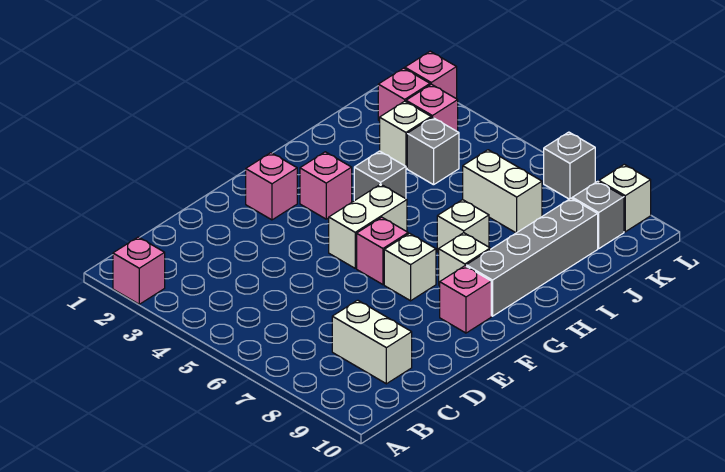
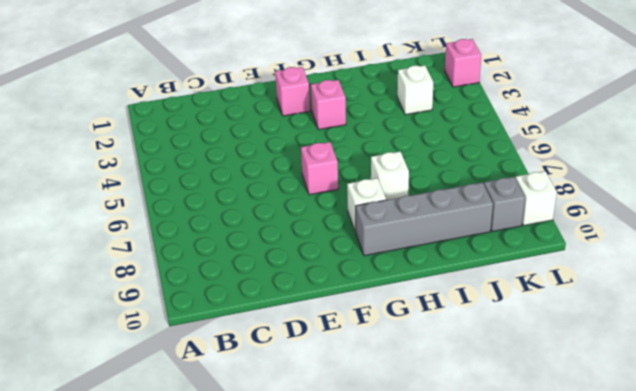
none -> pink brick A2 level 1
none -> white brick C8:C9 level 1
none -> white brick F5:G5 level 1

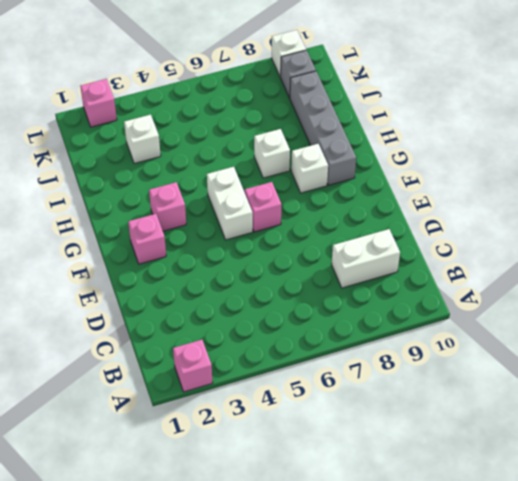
none -> white brick F7 level 1
none -> pink brick F9 level 1
none -> grey brick H4 level 1

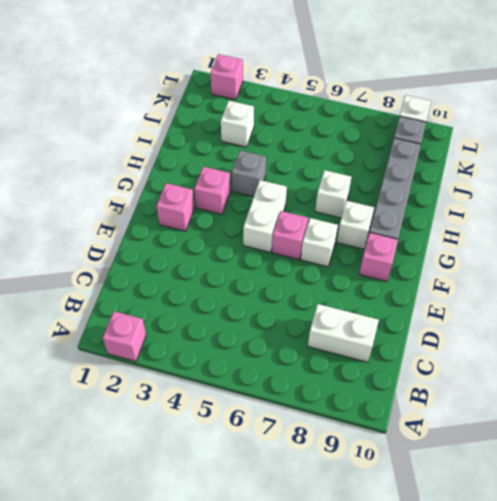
none -> grey brick J4 level 1
none -> white brick J6:J7 level 1
none -> pink brick K2 level 1

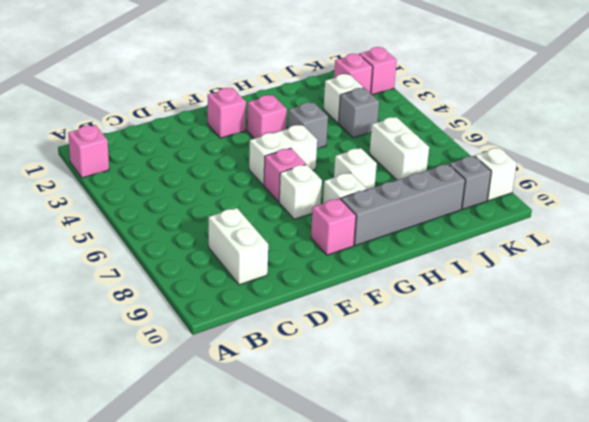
none -> pink brick K3 level 1
none -> grey brick L7 level 1

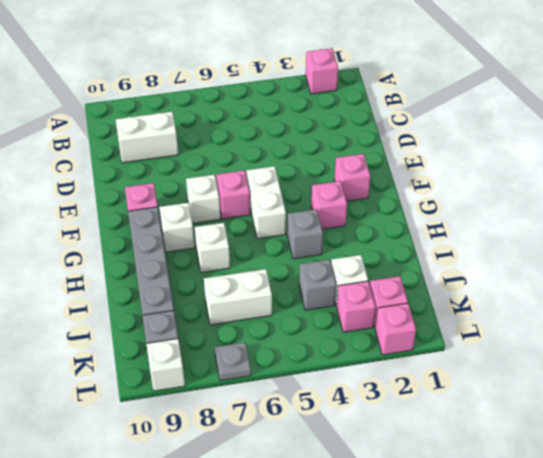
grey plate L7 level 1 -> grey brick L7 level 1

